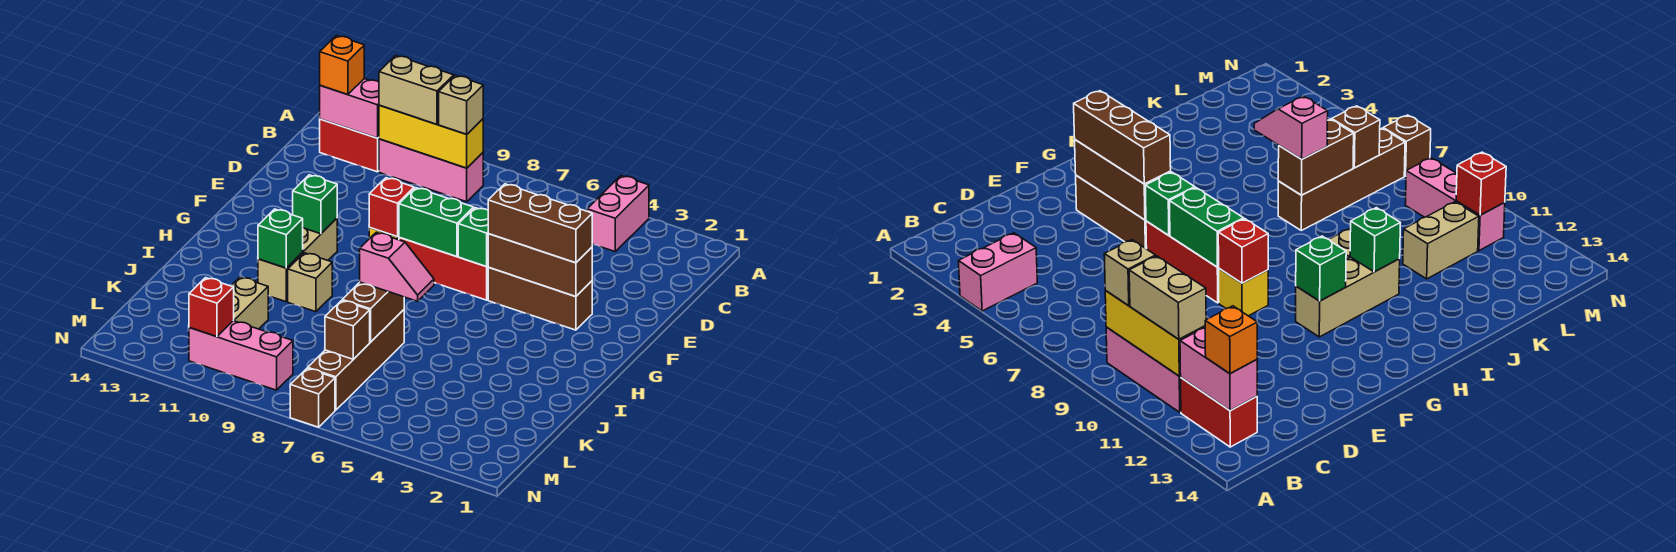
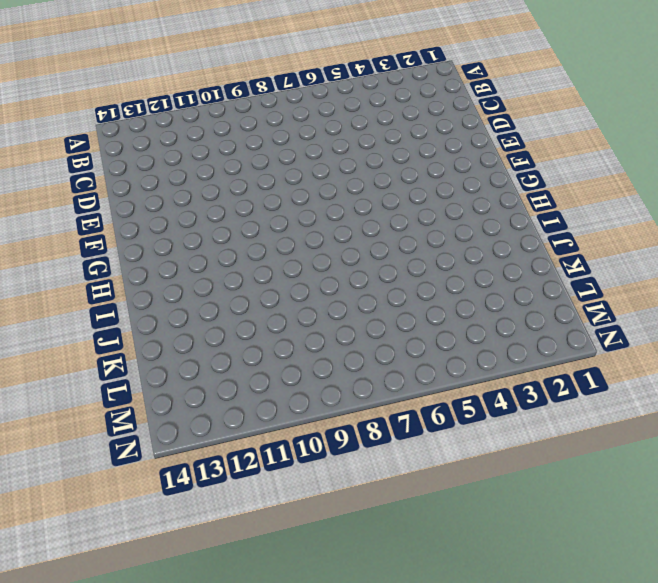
none -> pink brick A4:B4 level 1
none -> pink brick B9:B11 level 1
none -> red brick B12:B13 level 1

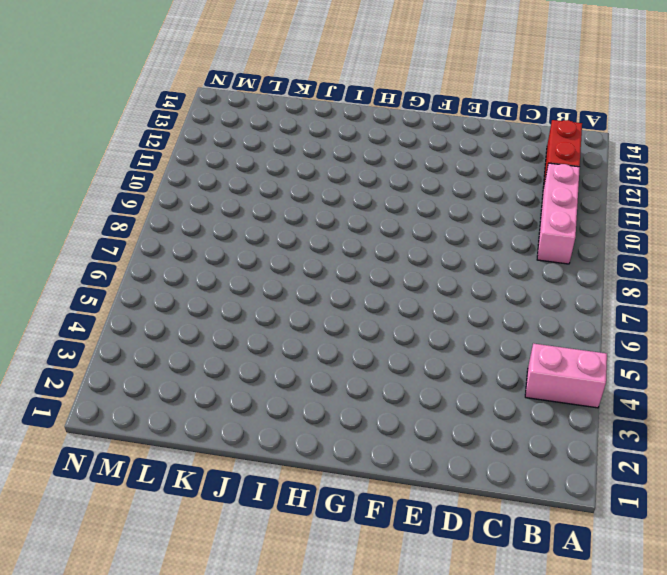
none -> brown brick F3:F5 level 1
none -> red brick F6:F8 level 1
none -> yellow brick F9 level 1

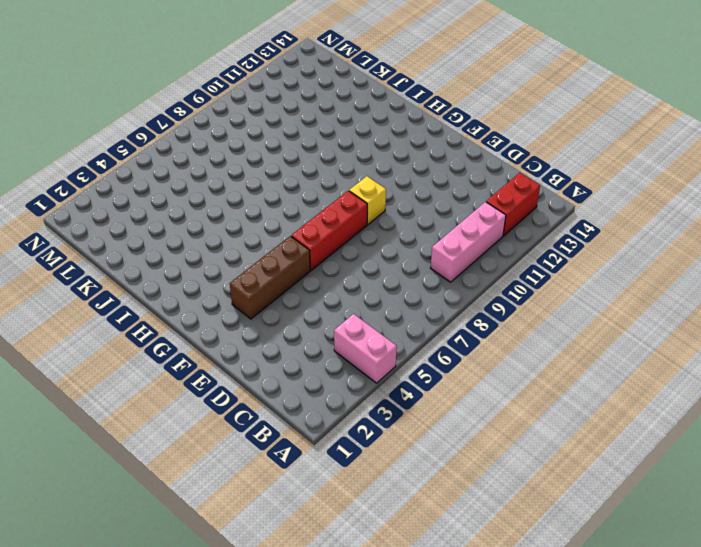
none -> tan brick G11:I11 level 1
none -> tan brick I10 level 1
none -> brown brick J7:M7 level 1

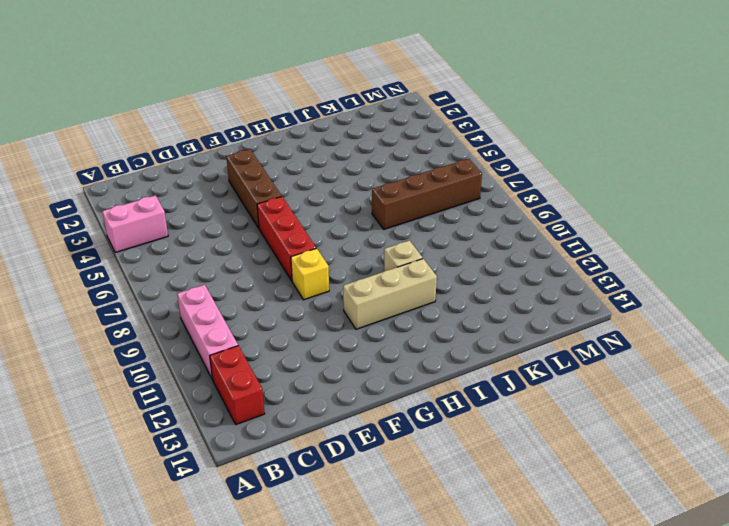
none -> tan brick K11:L11 level 1
none -> pink brick M9:M11 level 1
none -> brown brick N7 level 1

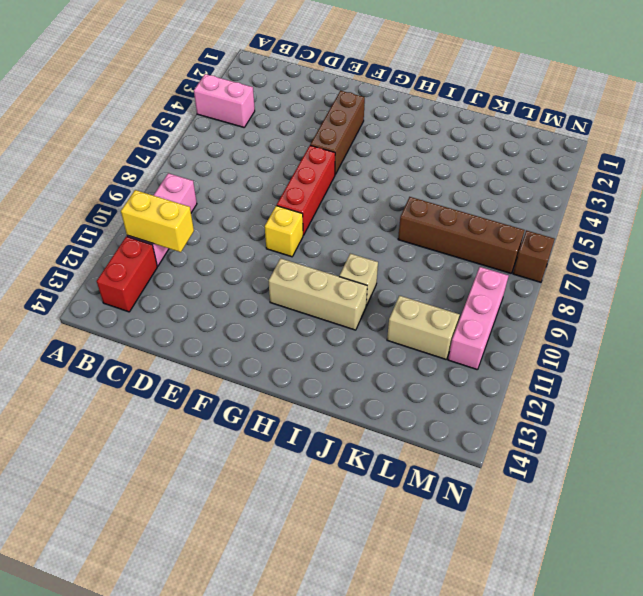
yellow brick B11:C11 level 2 -> yellow brick B9:B11 level 2
none -> pink brick B12:B13 level 2
none -> brown brick F3:F5 level 2
none -> green brick F6 level 2

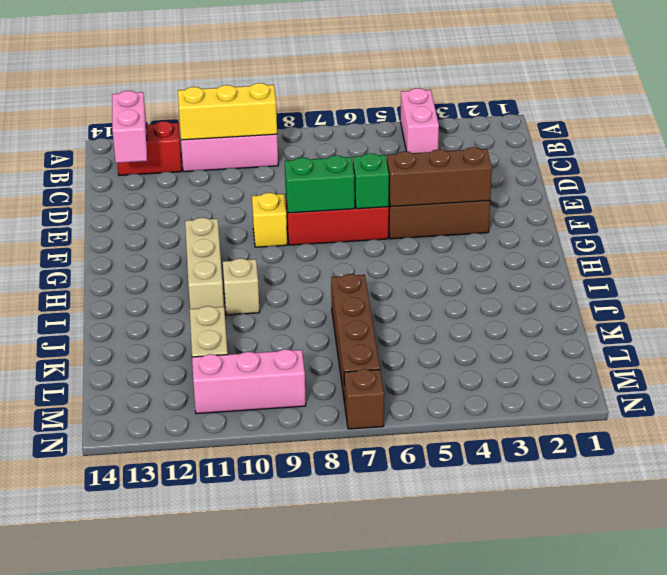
pink brick B13:C13 level 2 -> pink brick B12:B13 level 2
none -> red brick F9 level 2
none -> green brick G11 level 2
none -> green brick I11 level 2

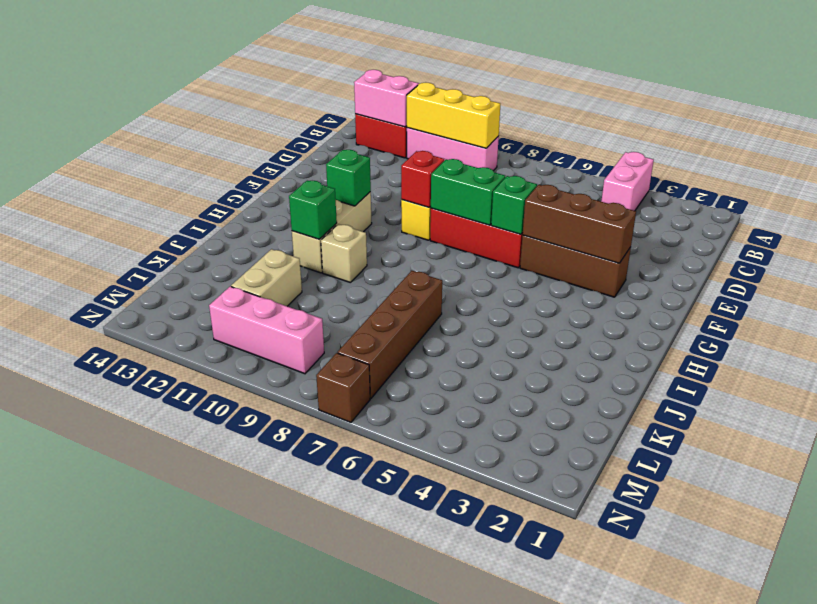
none -> brown brick J7:K7 level 2
none -> brown brick L7 level 2
none -> red brick M11 level 2

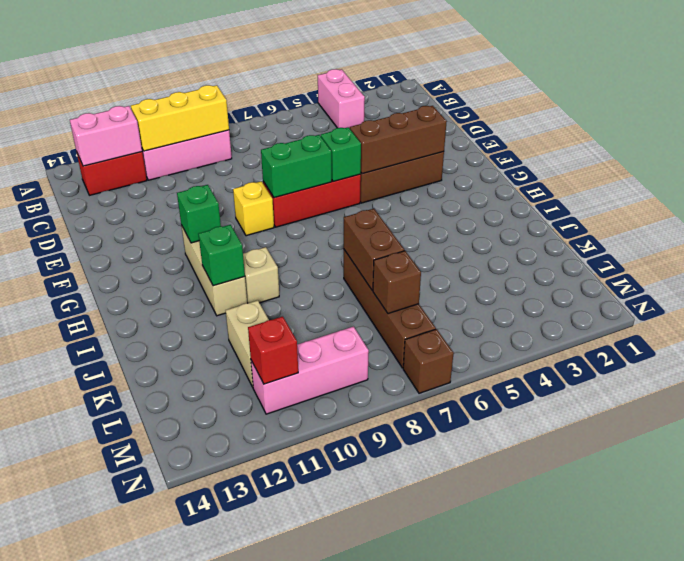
none -> red brick F9 level 2
none -> tan brick B9 level 3
none -> tan brick B10:B11 level 3

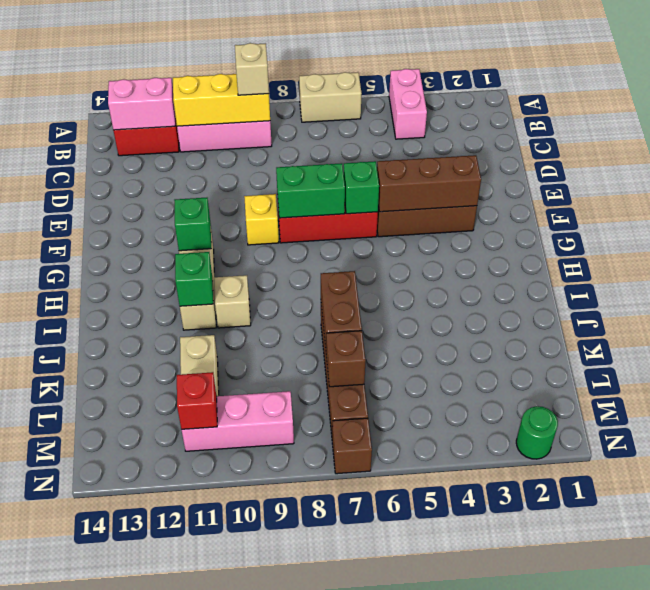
tan brick A6:A7 level 1 -> tan brick B10:B11 level 3
green round brick N2 level 1 -> none
none -> red brick F9 level 2
none -> orange brick B13 level 3
none -> brown brick F3:F5 level 3

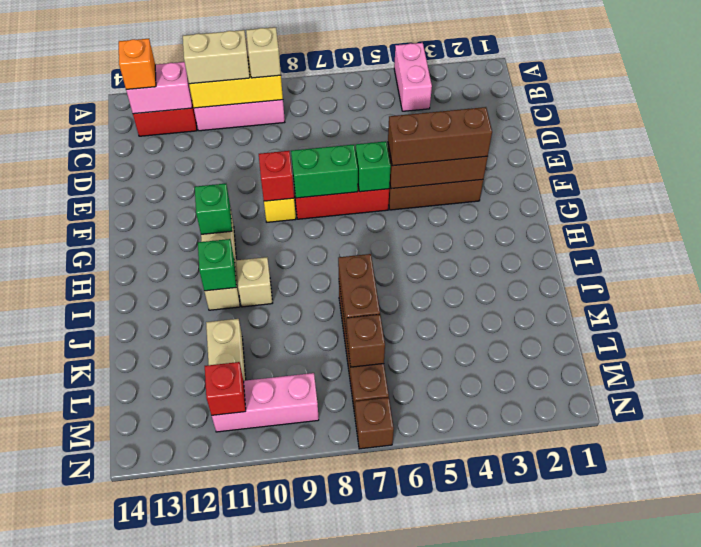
none -> pink slope J6:J7 level 3 top 7

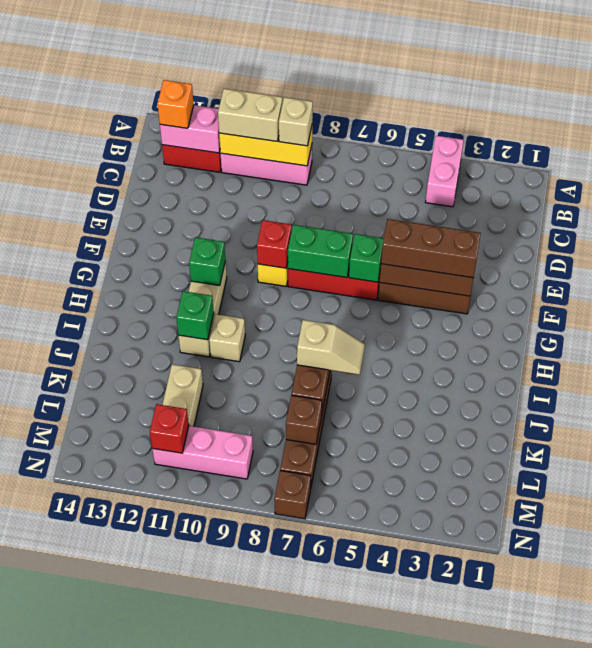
tan slope J6:J7 level 3 top 7 -> pink slope J6:J7 level 3 top 7

